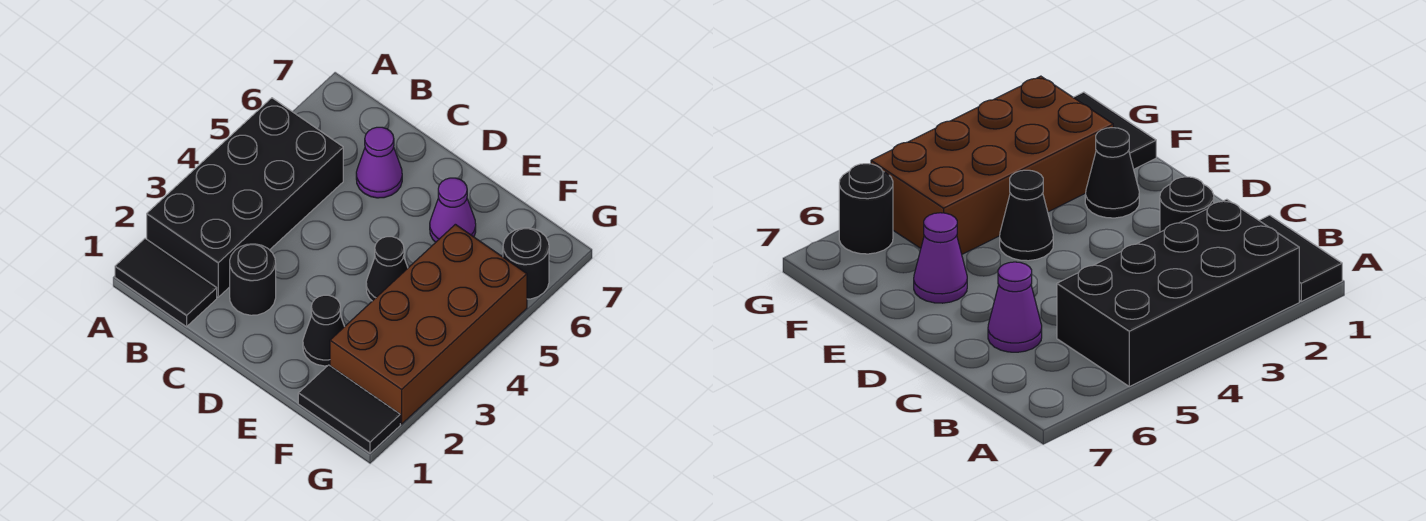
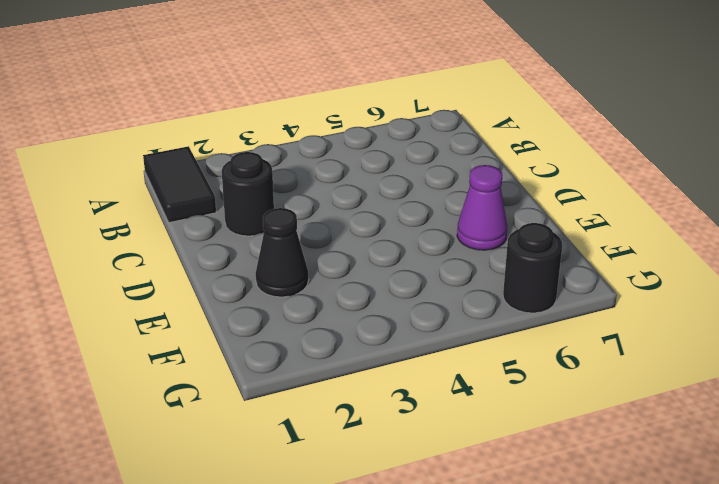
none -> black brick A2:B5 level 1
none -> purple cone C6 level 1

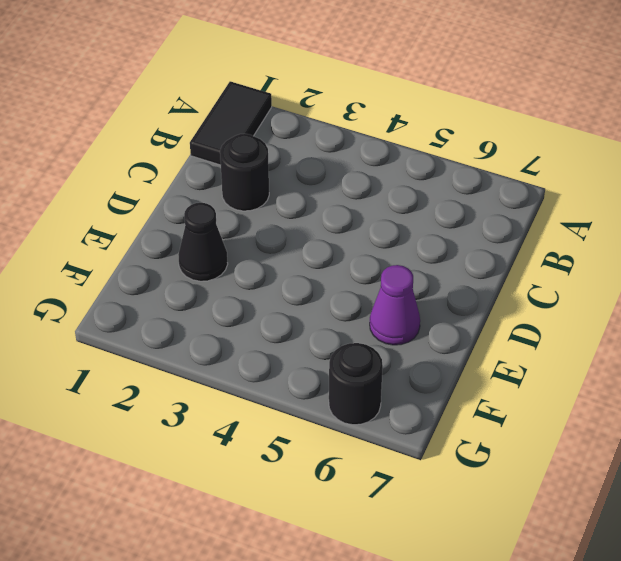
none -> black brick A2:B5 level 1
none -> purple cone C6 level 1

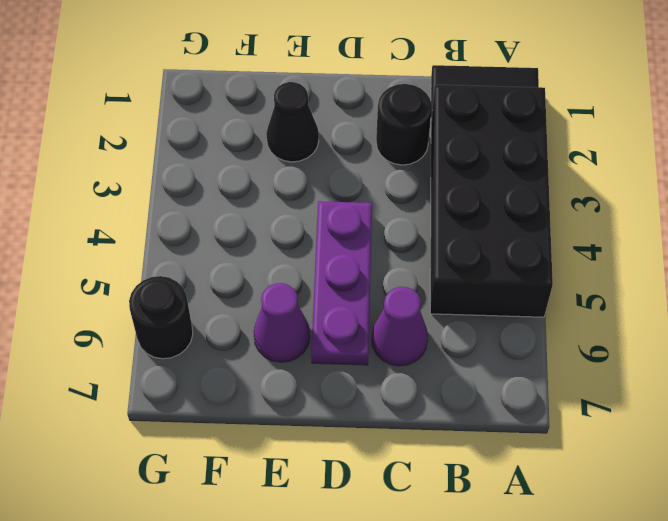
purple plate D4:D6 level 1 -> none
none -> black cone E4 level 1
none -> black tile F1:G1 level 1

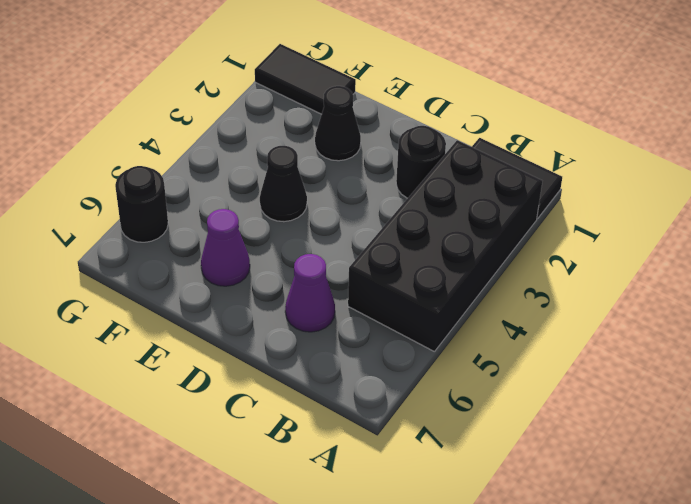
none -> brown brick F2:G5 level 1

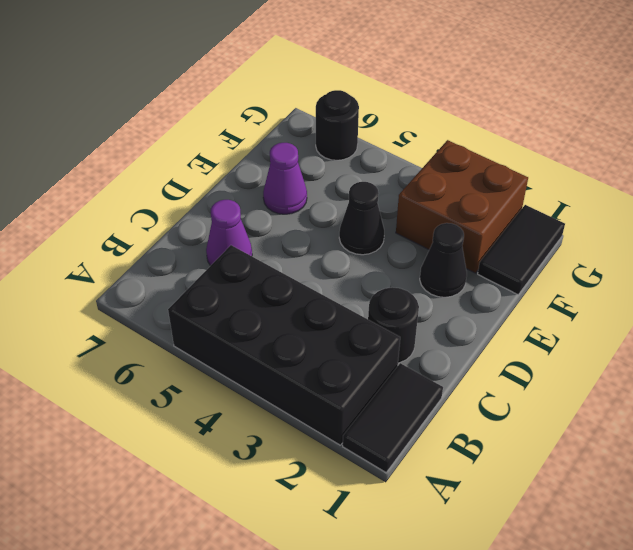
brown brick F2:G3 level 1 -> brown brick F2:G5 level 1

